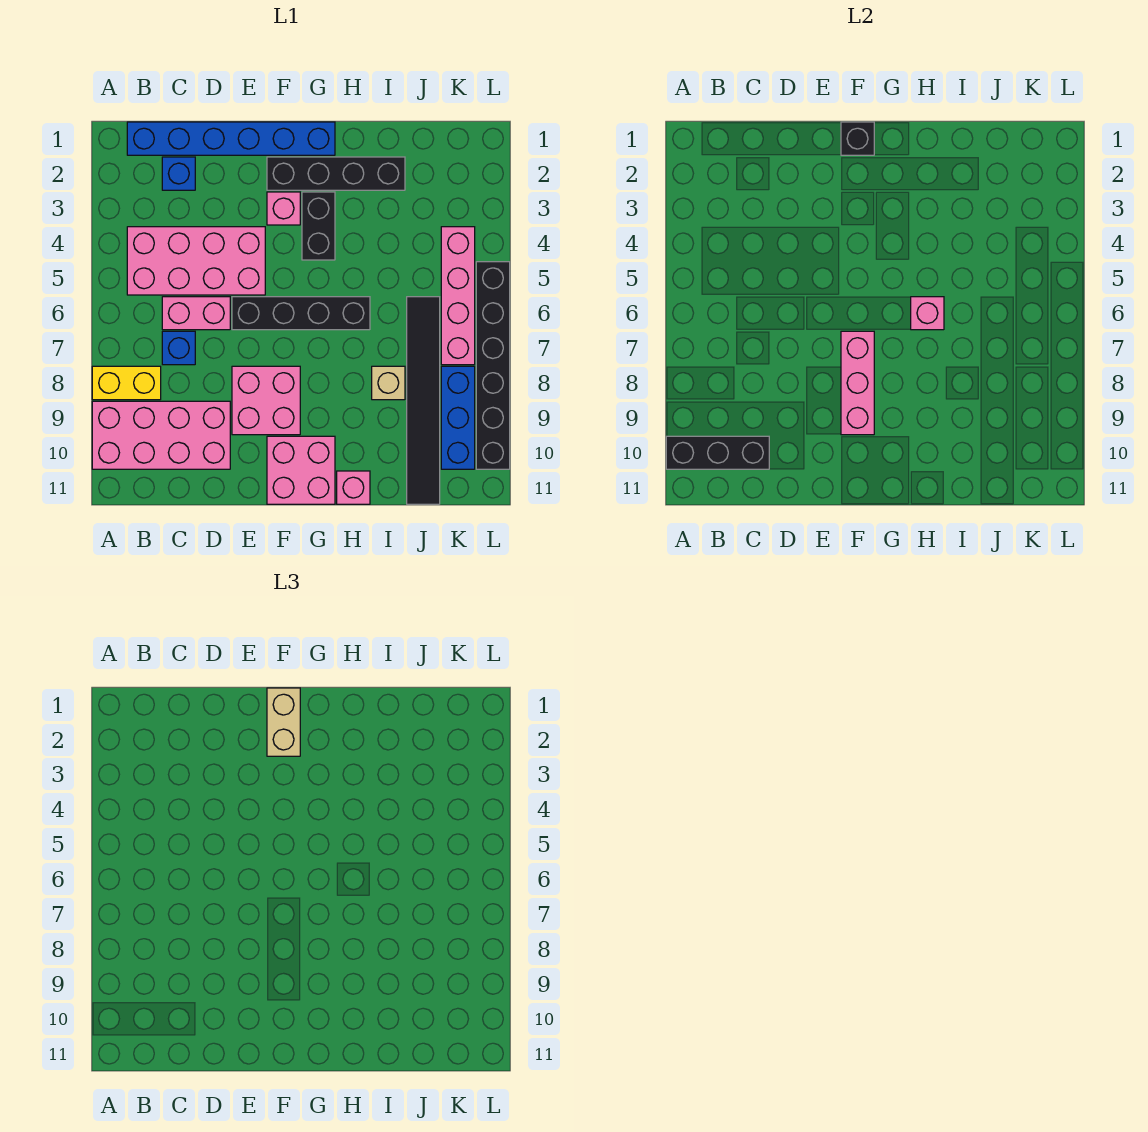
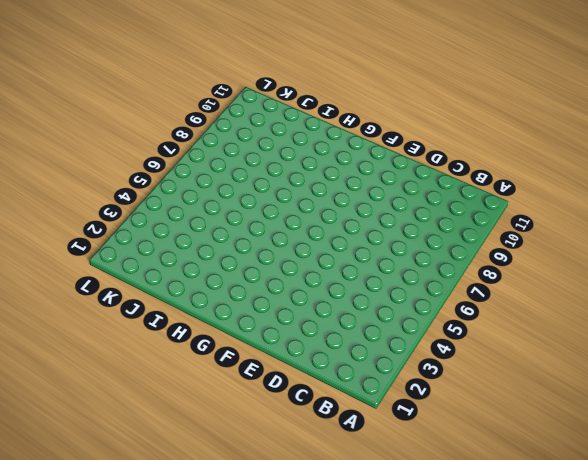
none -> yellow brick A8:B8 level 1
none -> pink brick A9:D10 level 1
none -> blue brick B1:G1 level 1

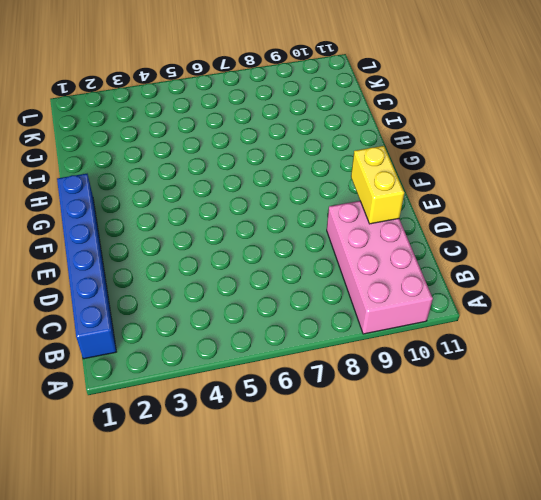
yellow brick D10:E10 level 2 -> yellow brick A8:B8 level 1
none -> pink brick B4:E5 level 1
none -> blue brick C2 level 1
none -> pink brick C6:D6 level 1

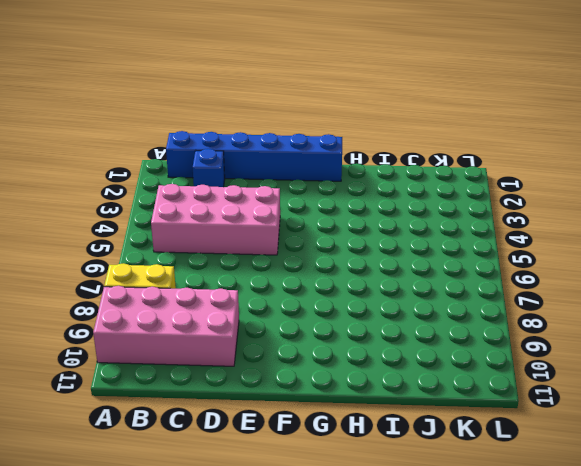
none -> pink brick C6:D6 level 1
none -> blue brick C7 level 1
none -> black brick E6:H6 level 1

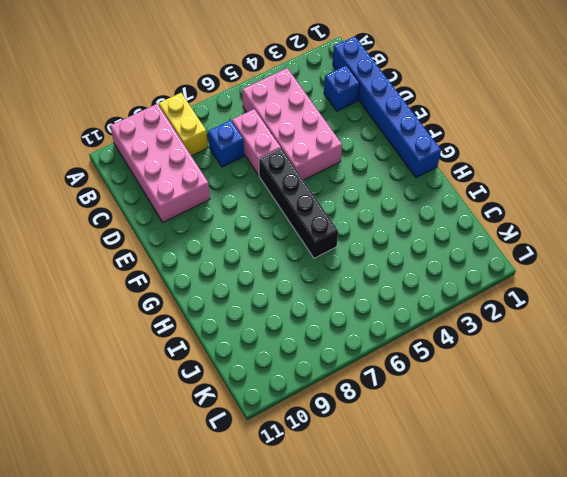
none -> pink brick E8:F9 level 1
none -> black brick F2:I2 level 1
none -> pink brick F3 level 1

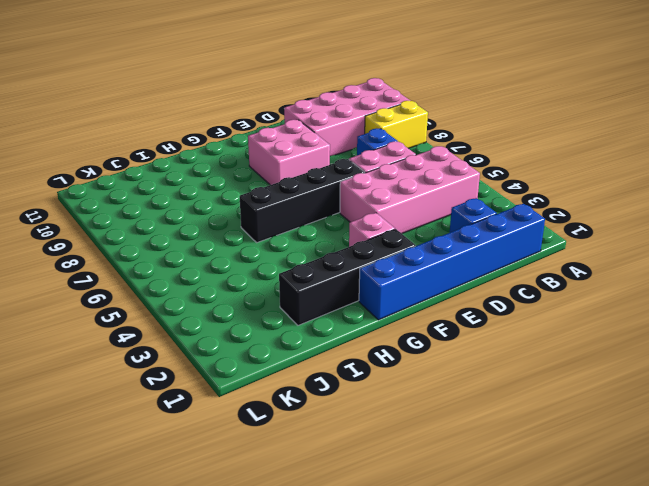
none -> pink brick F10:G11 level 1
none -> black brick G3:G4 level 1
none -> pink brick H11 level 1

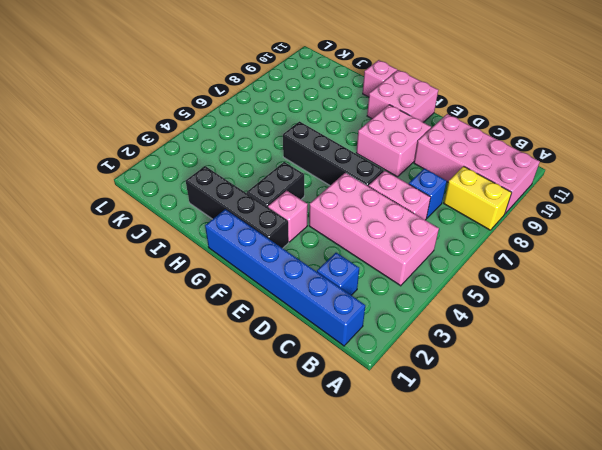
none -> tan brick I8 level 1
none -> black tile J6:J11 level 1
none -> pink brick K4:K7 level 1

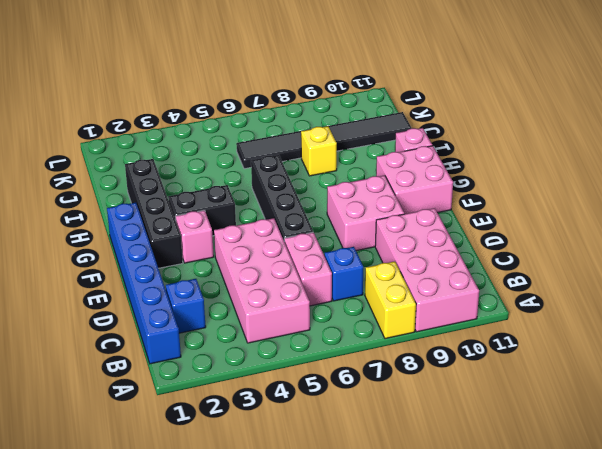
yellow brick I8 level 1 -> tan brick I8 level 1
none -> pink brick K4:K7 level 1
none -> blue brick K8:K10 level 1
none -> black brick L5:L10 level 1

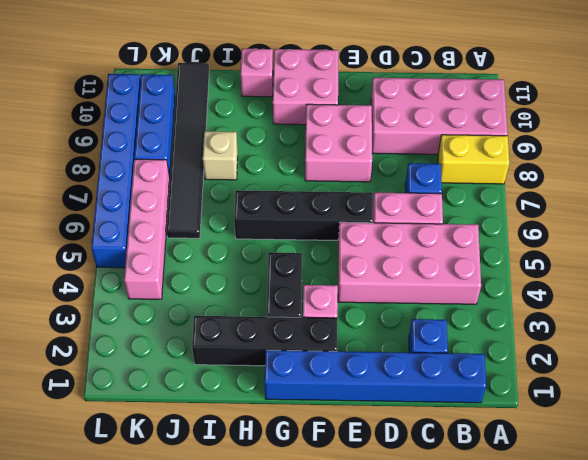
blue brick L5:L10 level 1 -> black brick L5:L10 level 1
none -> black brick A10:C10 level 2
none -> black brick F1 level 2
none -> pink brick F7:F9 level 2

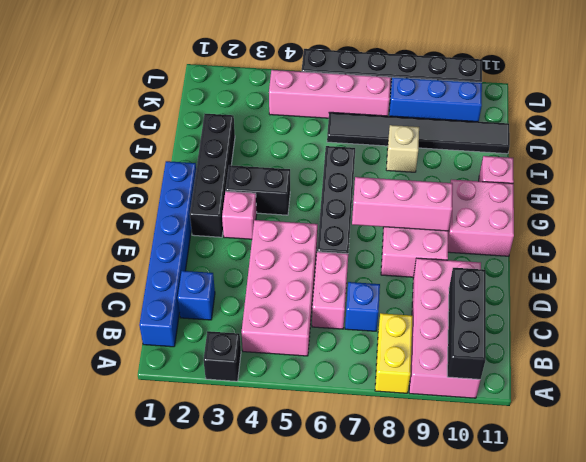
black brick A3 level 1 -> black brick F1 level 2
none -> pink brick H6 level 2
none -> tan brick F1:F2 level 3

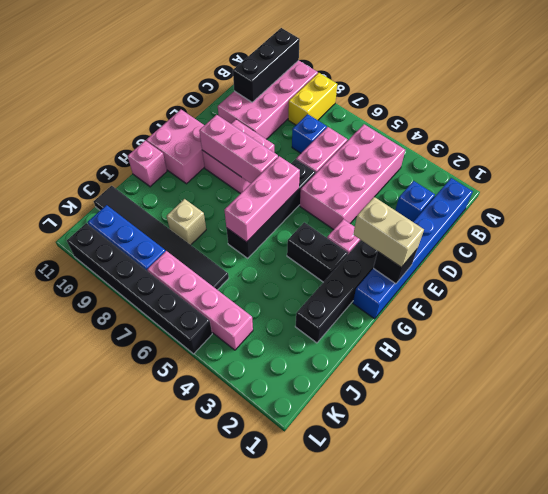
pink brick F6:H6 level 2 -> pink brick H6 level 2

